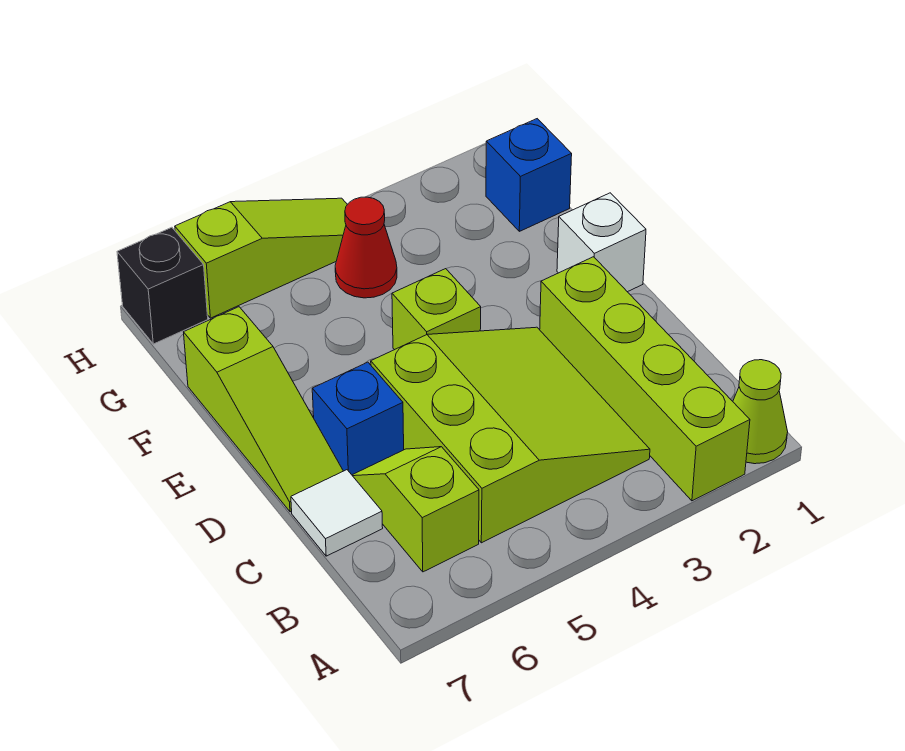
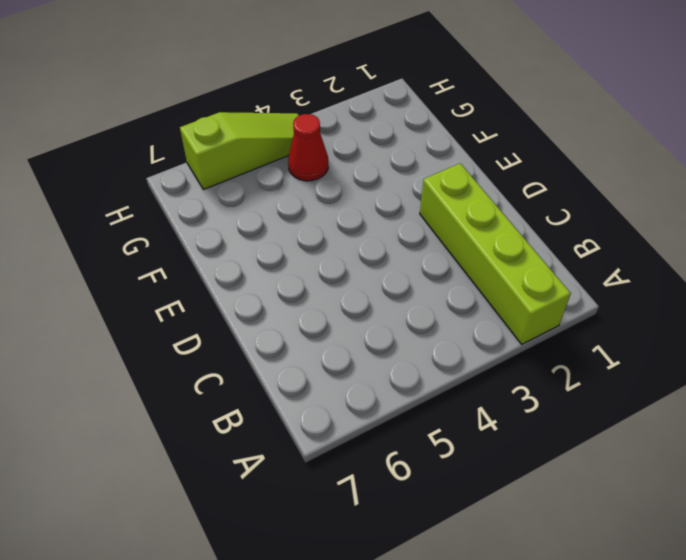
none -> lime cone A1 level 1
none -> lime slope B3:D5 level 1 top 5
none -> lime slope B6:C6 level 1 top B

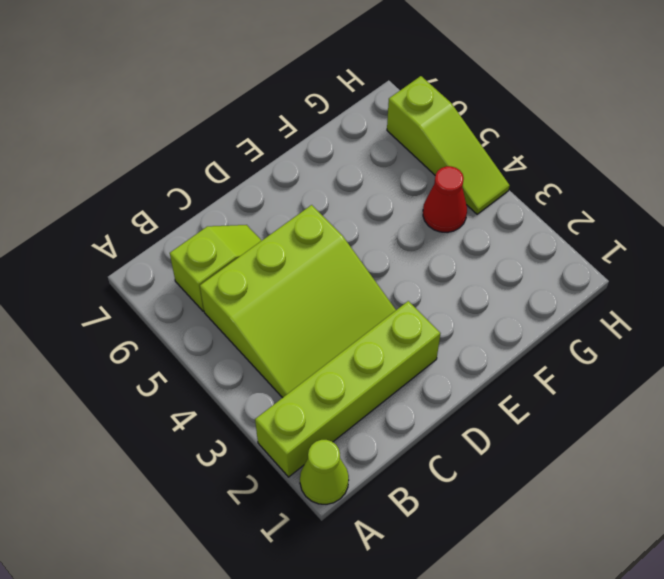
none -> white tile C7 level 1
none -> blue brick D6 level 1
none -> lime slope D7:F7 level 1 top F

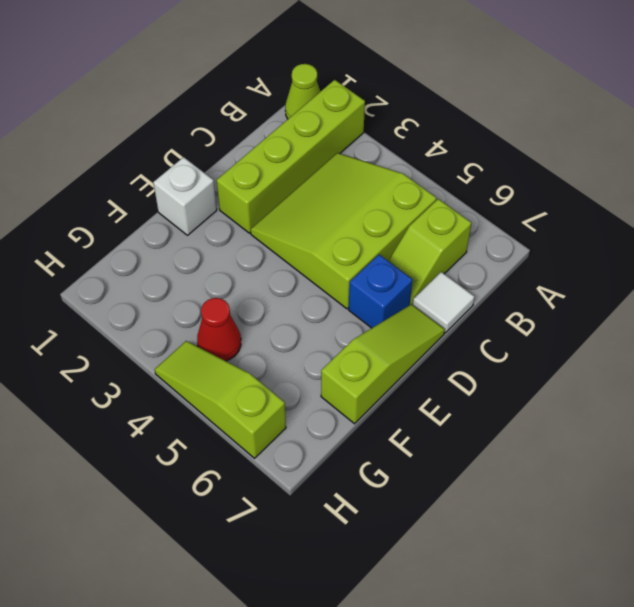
none -> lime brick E4 level 1
none -> blue brick G1 level 1
none -> black brick H7 level 1

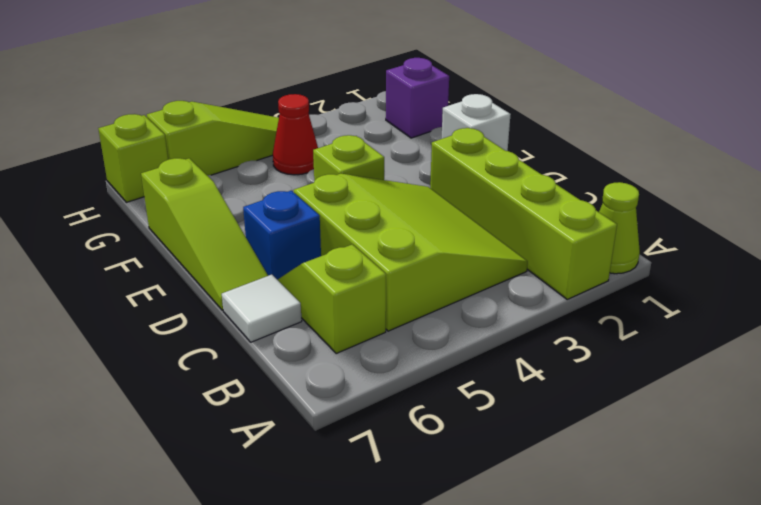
purple brick G1 level 1 -> blue brick G1 level 1
lime brick H7 level 1 -> black brick H7 level 1

